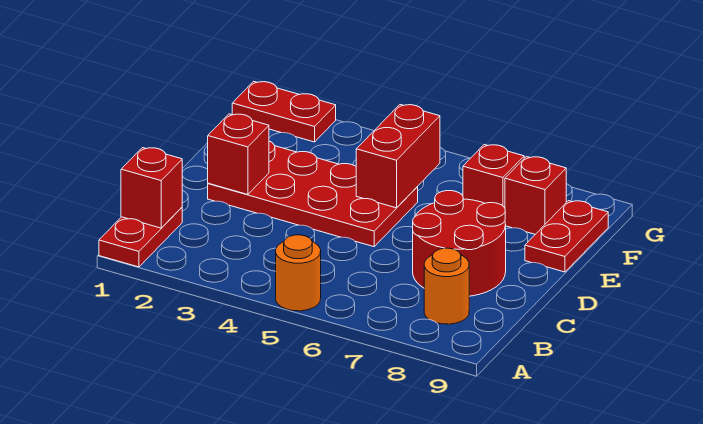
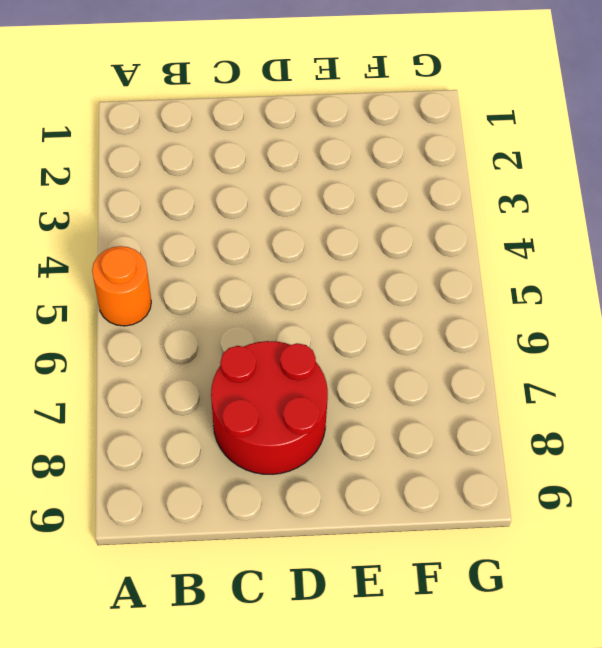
none -> red plate A1:B1 level 1
none -> orange round brick B8 level 1
none -> red plate D2:E5 level 1

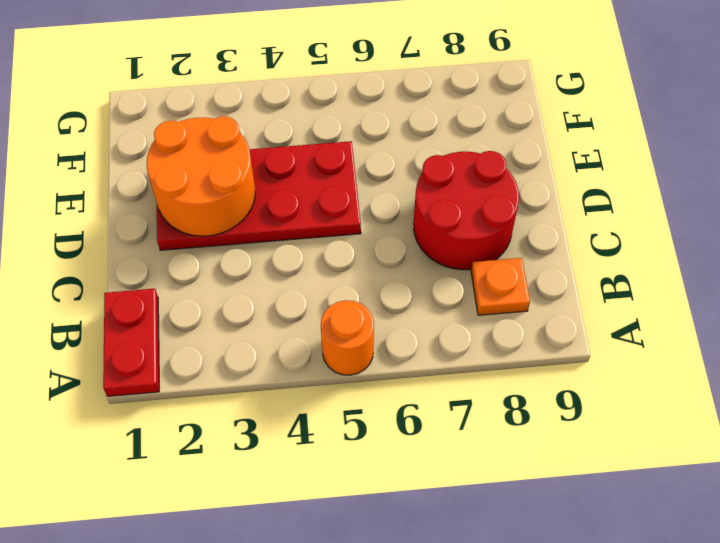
orange plate B8 level 1 -> orange round brick B8 level 1
orange round brick D2:E3 level 2 -> red brick D2 level 2
none -> red plate E9:F9 level 1
none -> red brick F7 level 1
none -> red brick F8 level 1

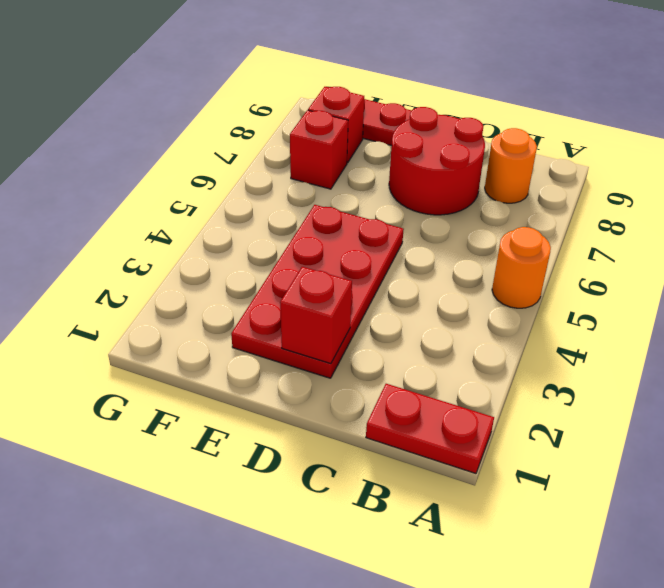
none -> red plate G1:G2 level 1
none -> red brick B1 level 2
none -> red brick E5:F5 level 2

